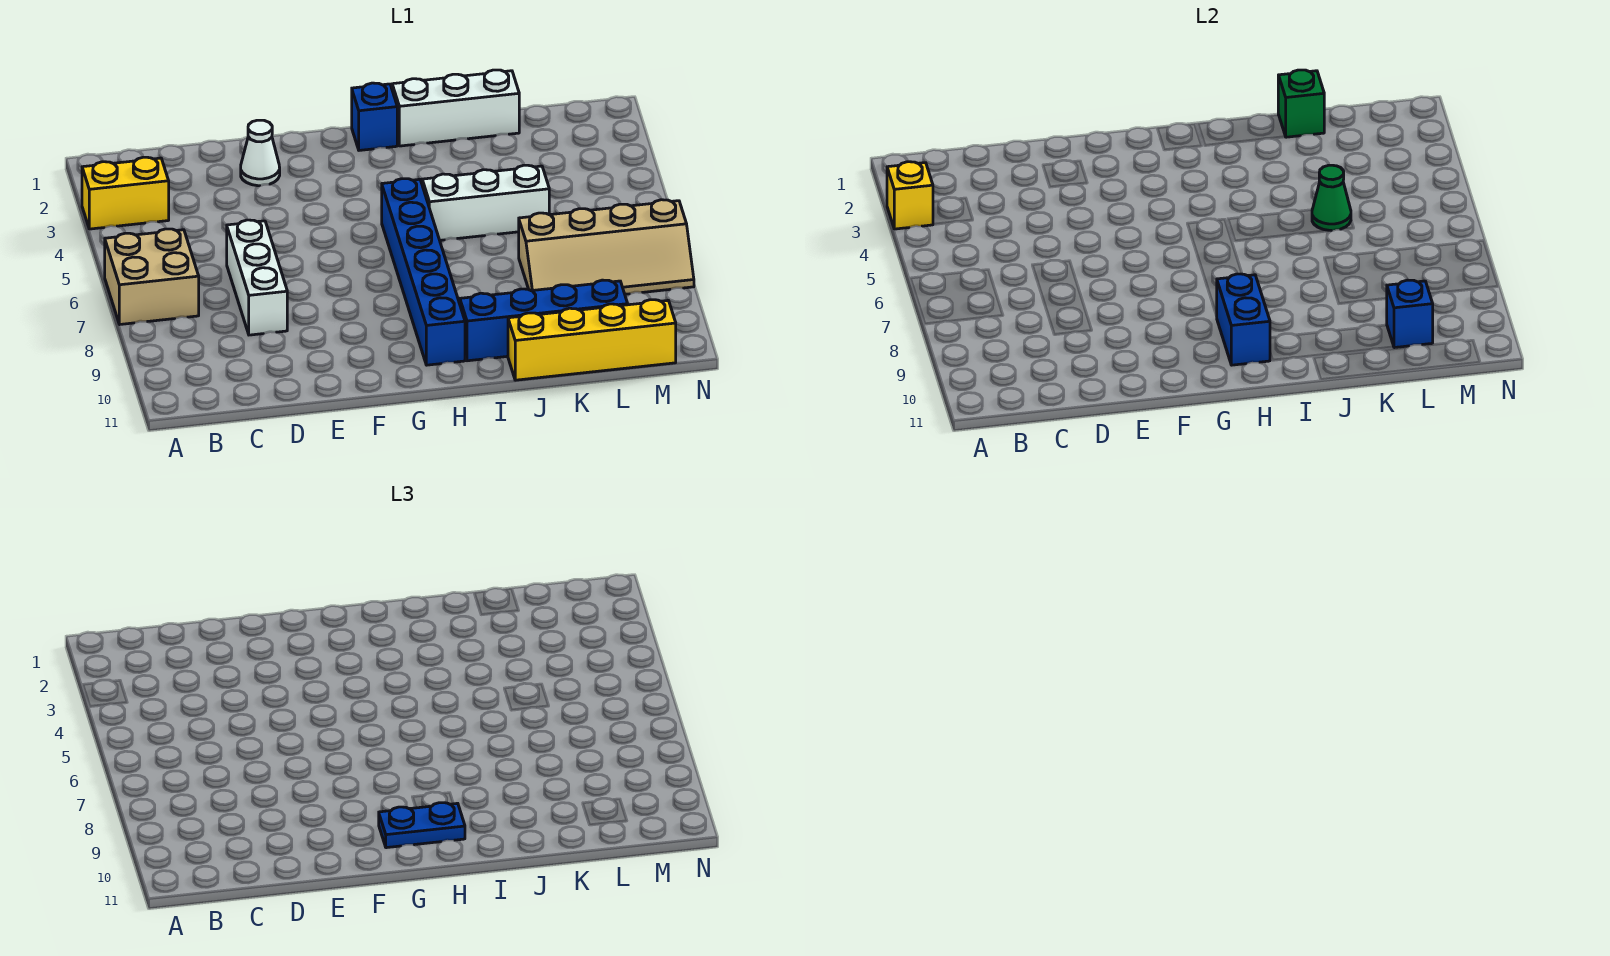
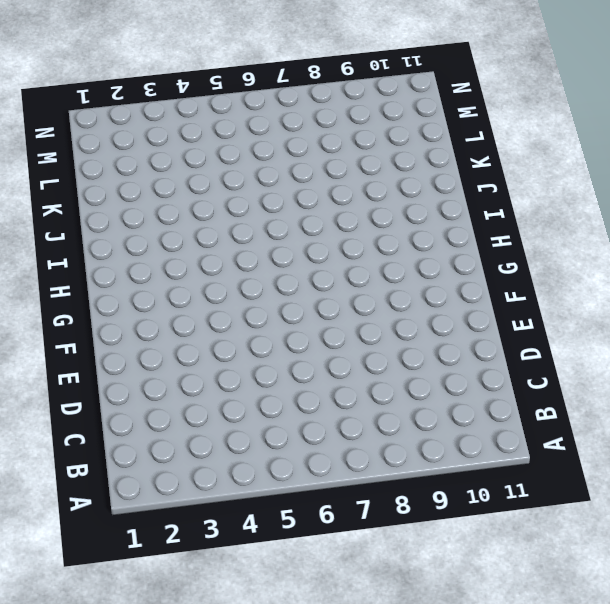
none -> yellow brick A3:B3 level 1
none -> tan brick A6:B7 level 1
none -> white brick D6:D8 level 1

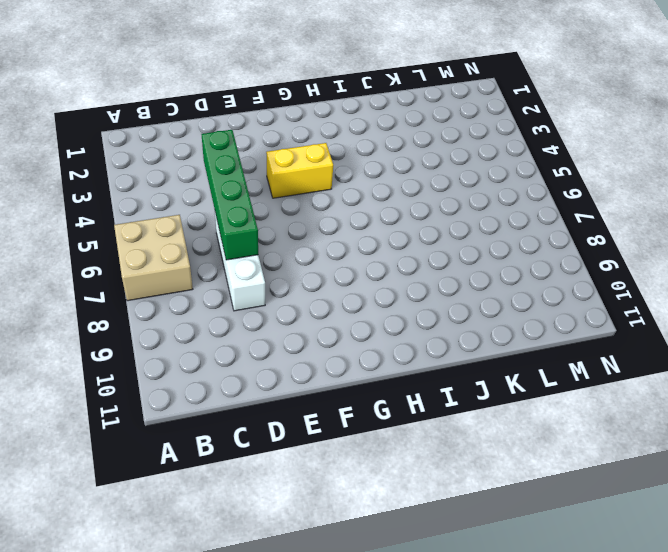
green brick D4:D7 level 2 -> none
yellow brick F4:G4 level 1 -> yellow brick A3:B3 level 1
none -> white cone E2 level 1
none -> blue brick H1 level 1
none -> blue brick H5:H10 level 1

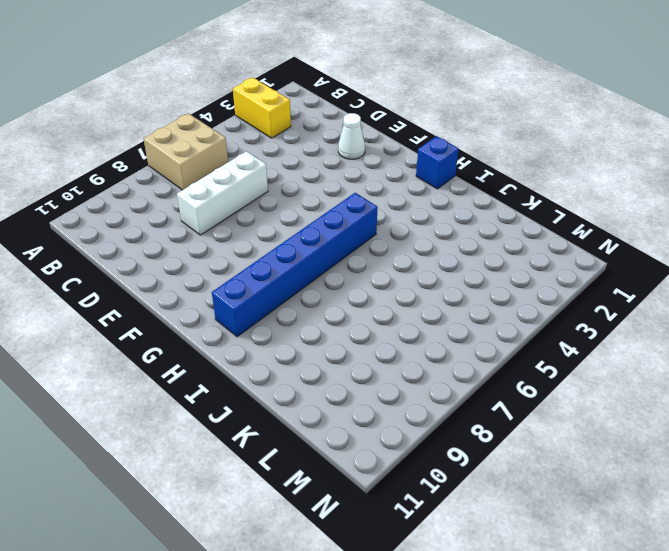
none -> white brick I1:K1 level 1
none -> white brick I5:K5 level 1
none -> blue brick I10:L10 level 1

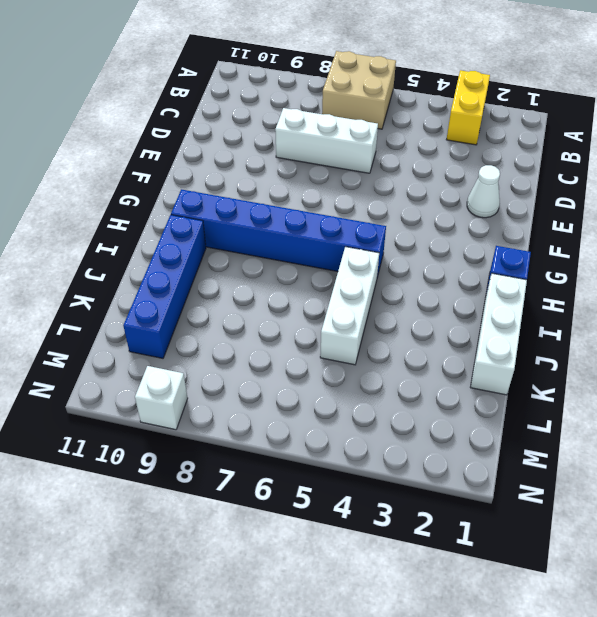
white brick N9 level 1 -> none
none -> yellow brick J11:M11 level 1
none -> tan slope K7:N8 level 1 top 7
none -> yellow brick A3 level 2

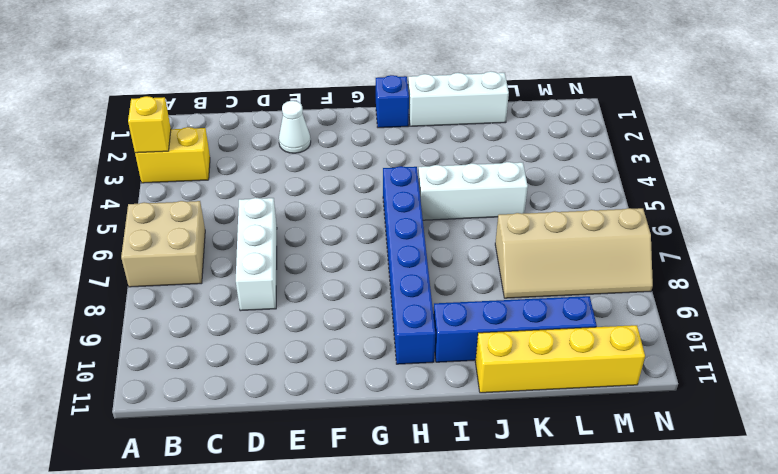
none -> blue brick H9:H10 level 2
none -> green brick K1 level 2
none -> green cone K5 level 2

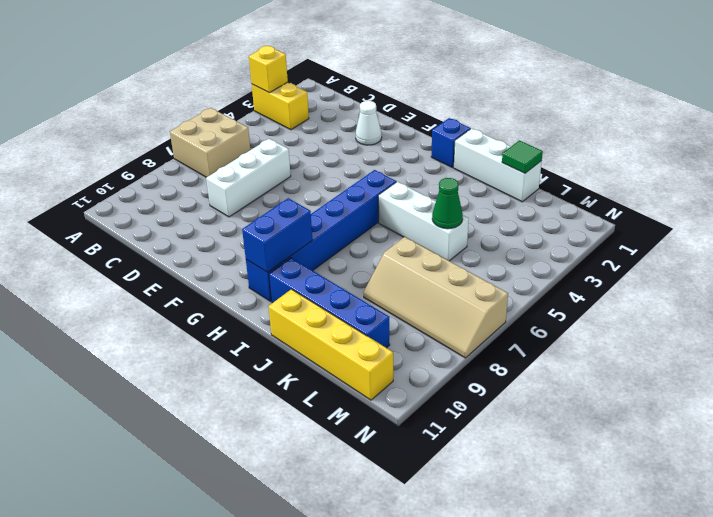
green tile K1 level 2 -> green brick K1 level 2
none -> blue brick L10 level 2
none -> blue plate G10:H10 level 3

